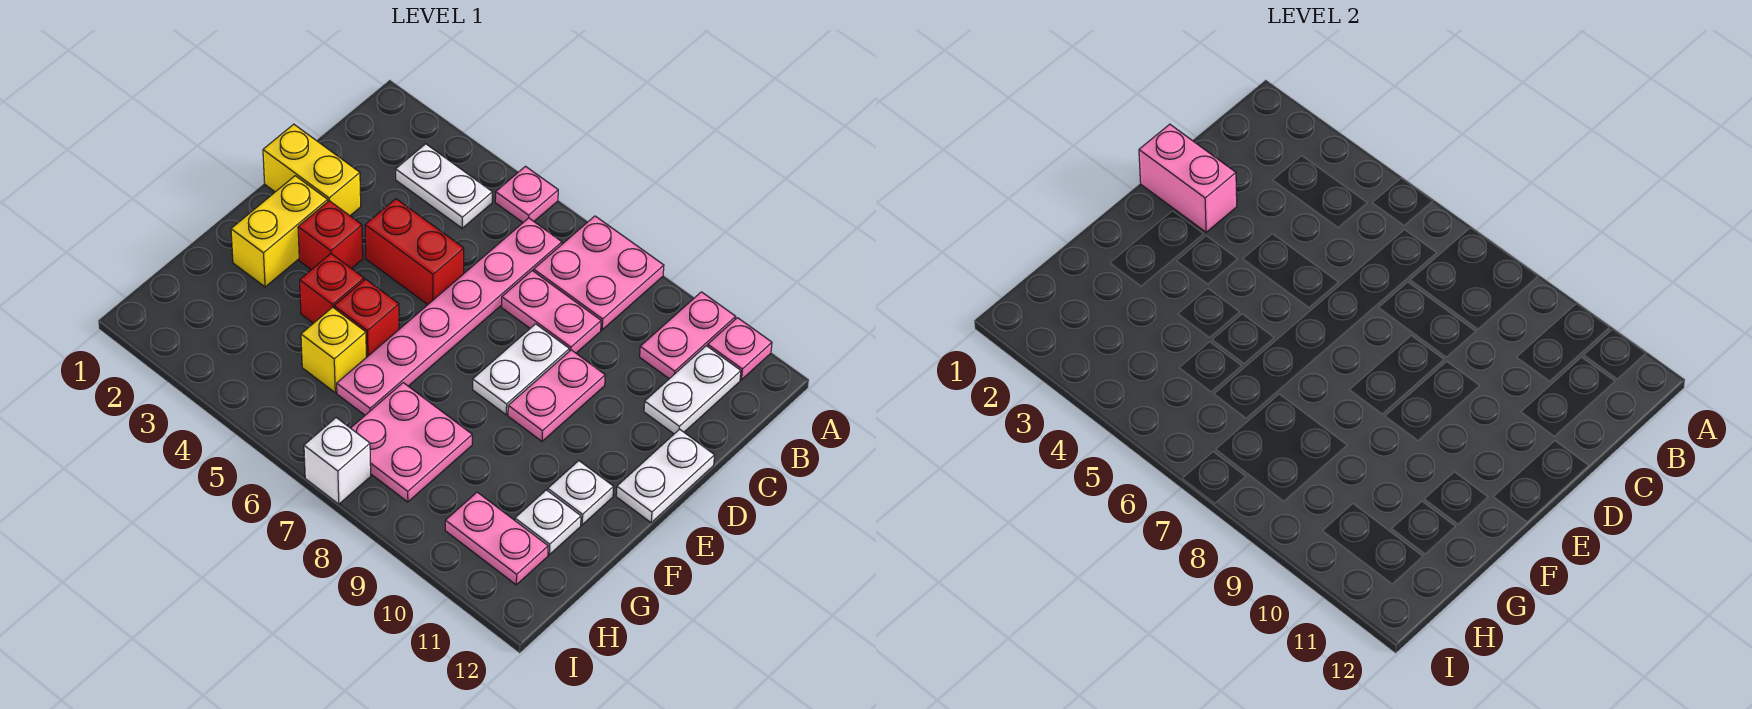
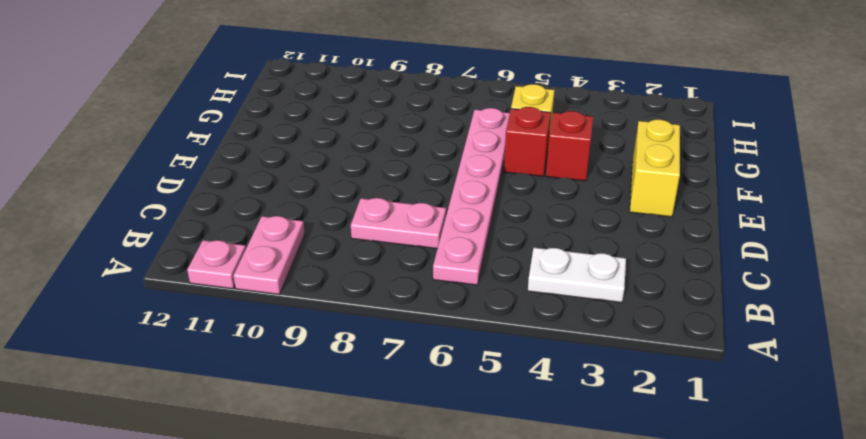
none -> pink plate A5 level 1
none -> pink plate A7:B8 level 1
none -> white plate B11:C11 level 1

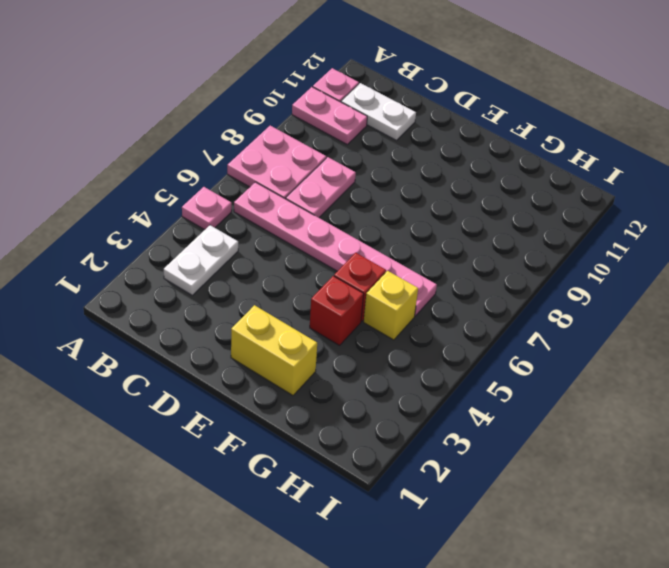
none -> yellow brick D1:D2 level 1
none -> red brick D4:D5 level 1
none -> white plate D8:E8 level 1

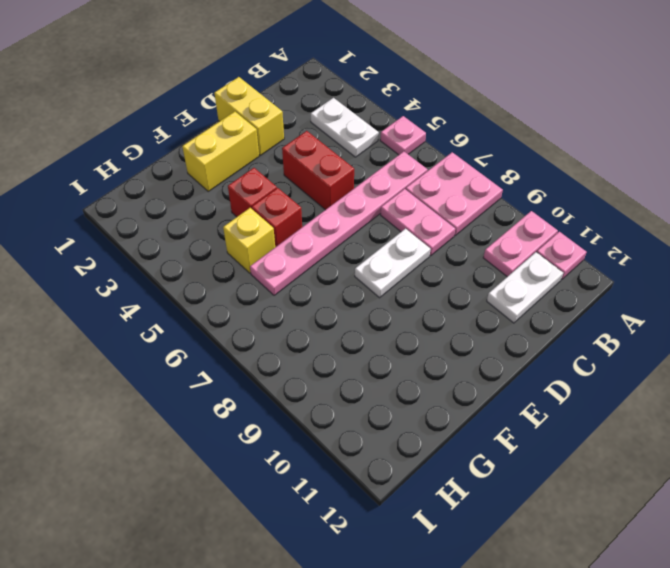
none -> pink plate D9:E9 level 1
none -> white plate D12:E12 level 1
none -> red brick E3 level 1

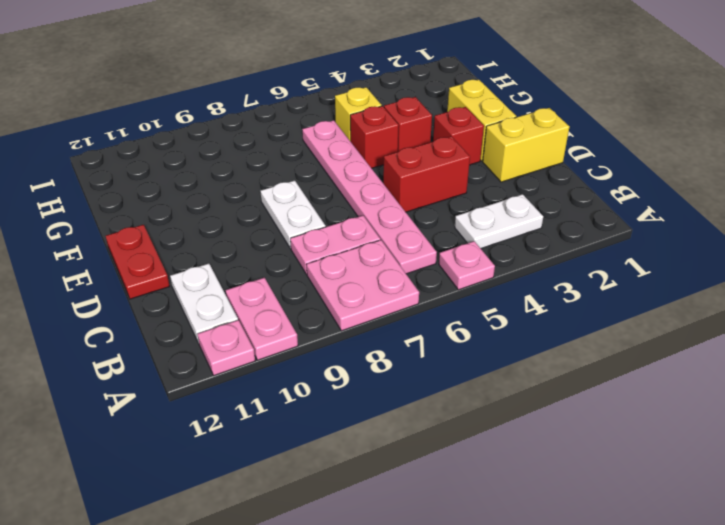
red plate D12:E12 level 1 -> white plate D12:E12 level 1
none -> pink plate D9:E9 level 1
none -> white plate F11 level 1
none -> pink plate G7:H8 level 1

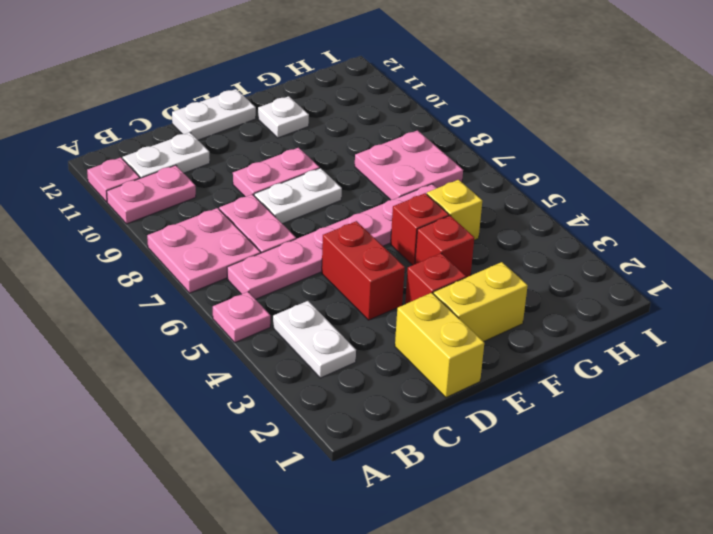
none -> white plate G11 level 1
none -> pink plate H10:H11 level 1
none -> white brick I7 level 1

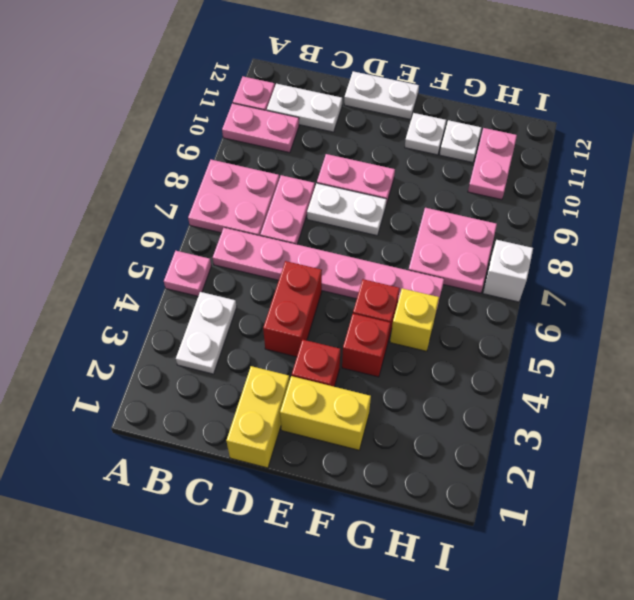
none -> pink brick D1:D2 level 2

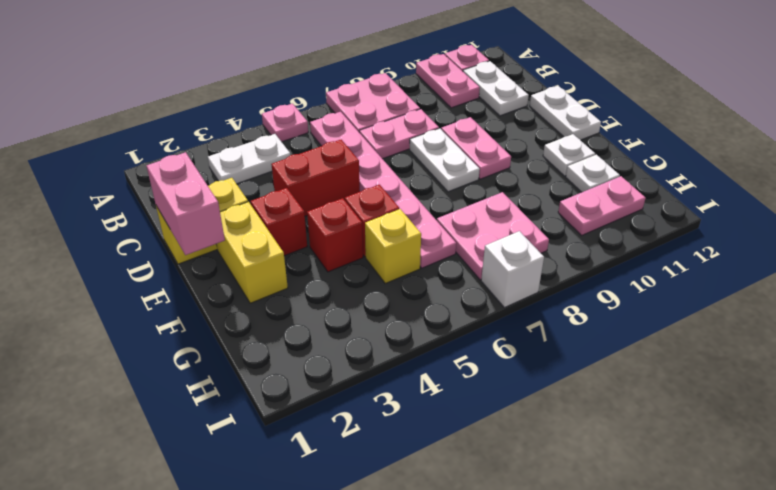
pink brick D1:E1 level 2 -> pink brick D1:D2 level 2

